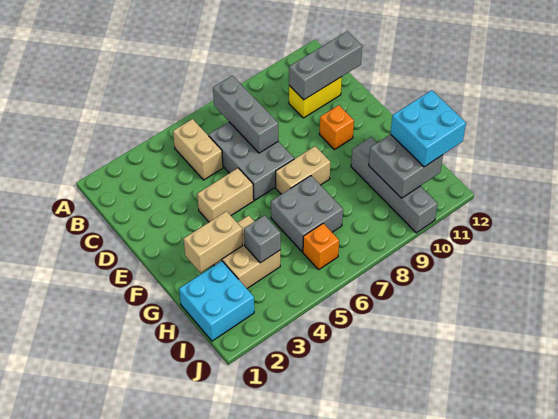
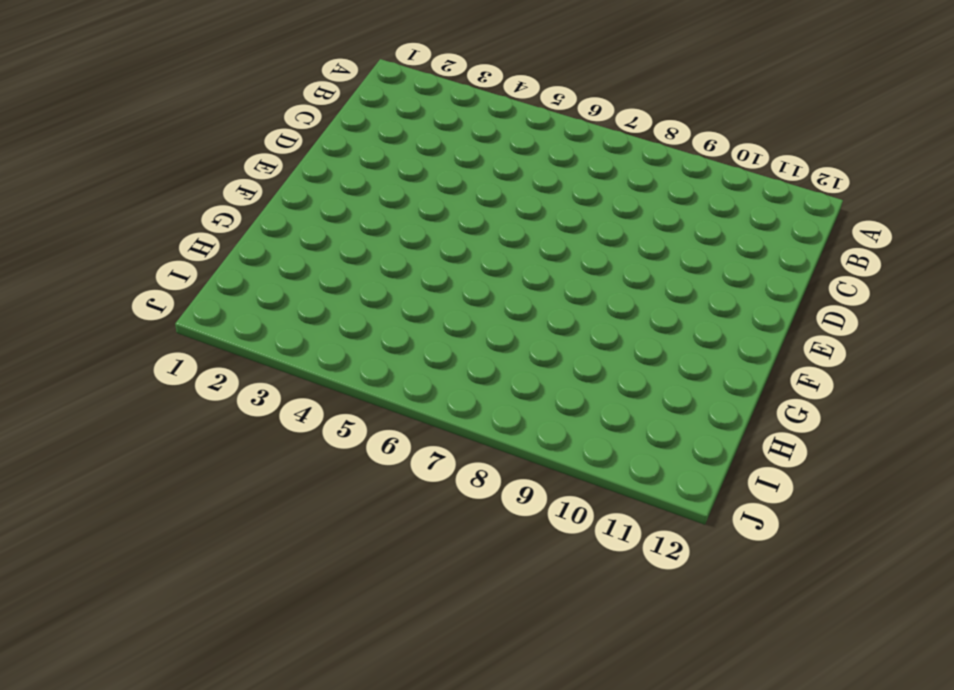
none -> tan brick B5:C5 level 1
none -> grey brick C6:E7 level 1
none -> yellow brick C10:C11 level 1

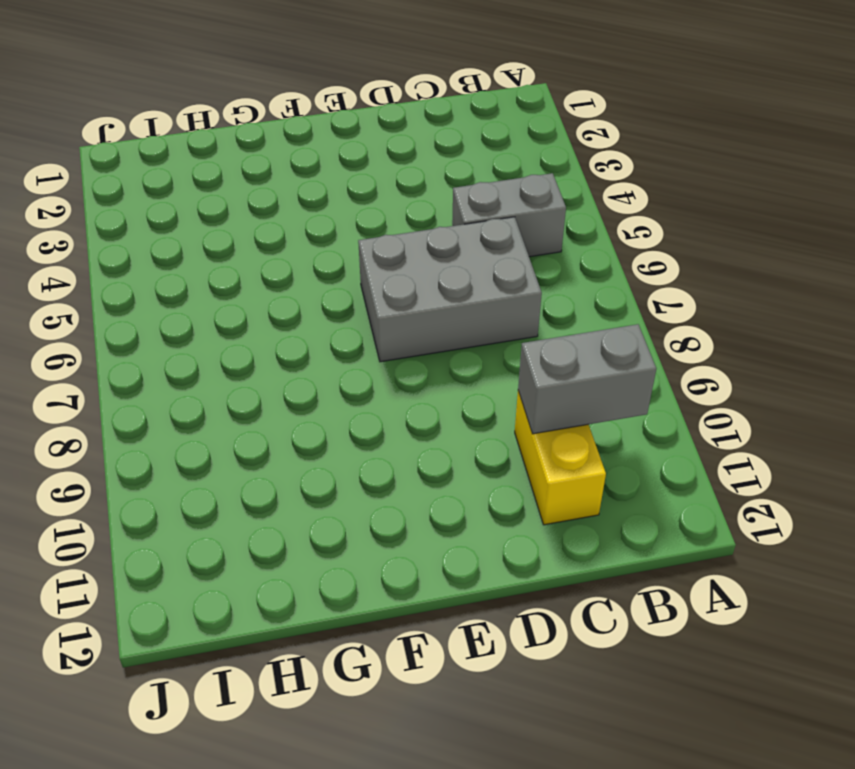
grey brick B5:C5 level 1 -> tan brick B5:C5 level 1
grey brick B10:C10 level 2 -> grey brick C10:C12 level 2
none -> tan brick E4:E5 level 1
none -> orange brick E10 level 1
none -> tan brick F7:F8 level 1

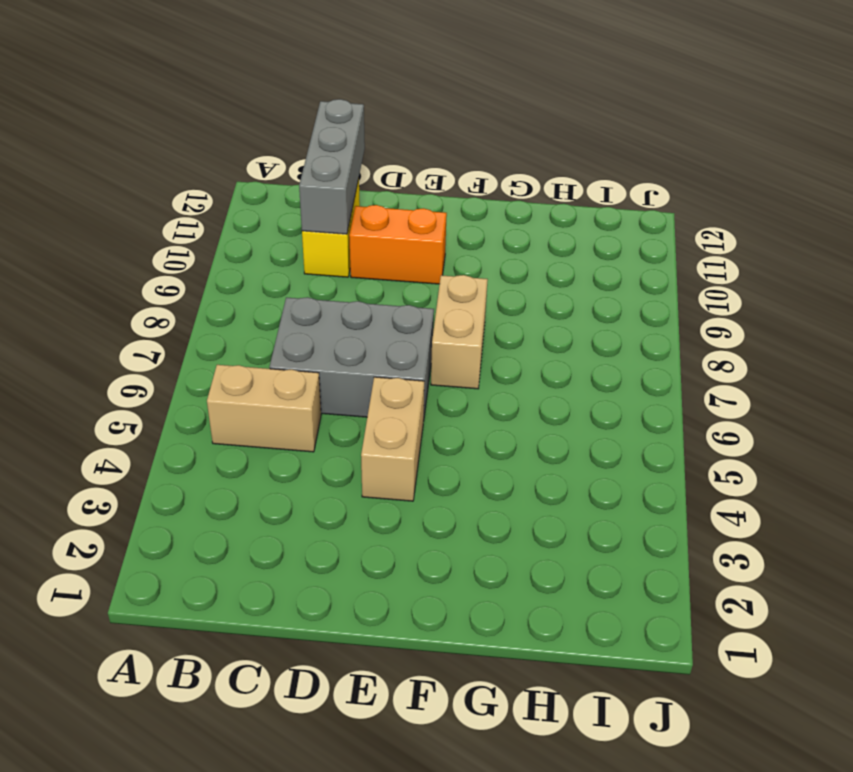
orange brick D10:E10 level 1 -> orange brick E10 level 1
none -> tan brick G3:H4 level 1
none -> grey brick G6:H7 level 1
none -> grey brick G10:J10 level 1

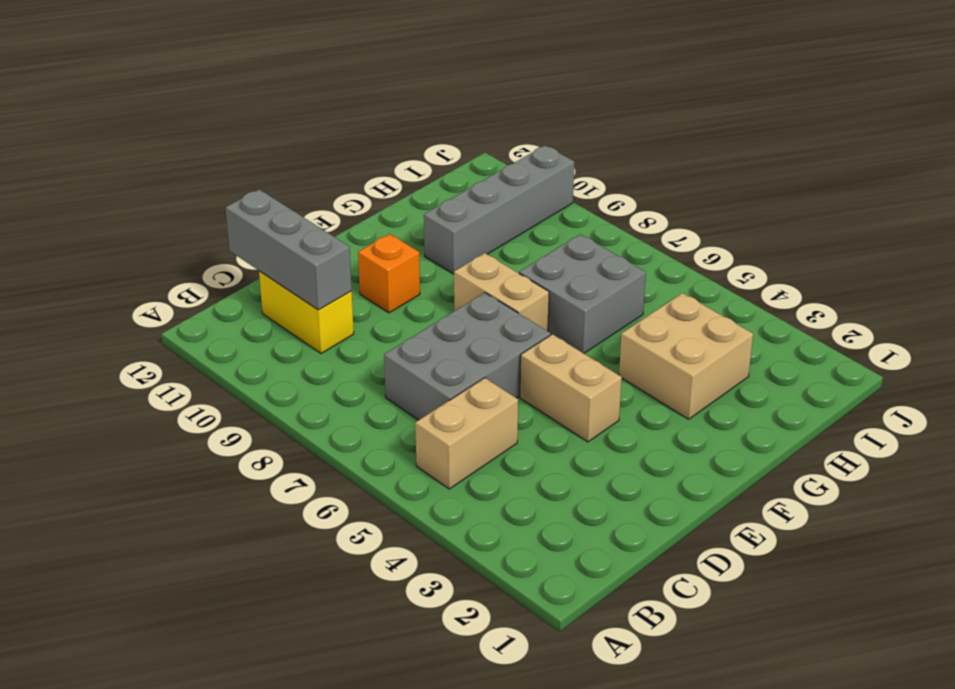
none -> cyan brick H1:I2 level 1
none -> orange brick I6 level 1
none -> grey brick B7:D7 level 2

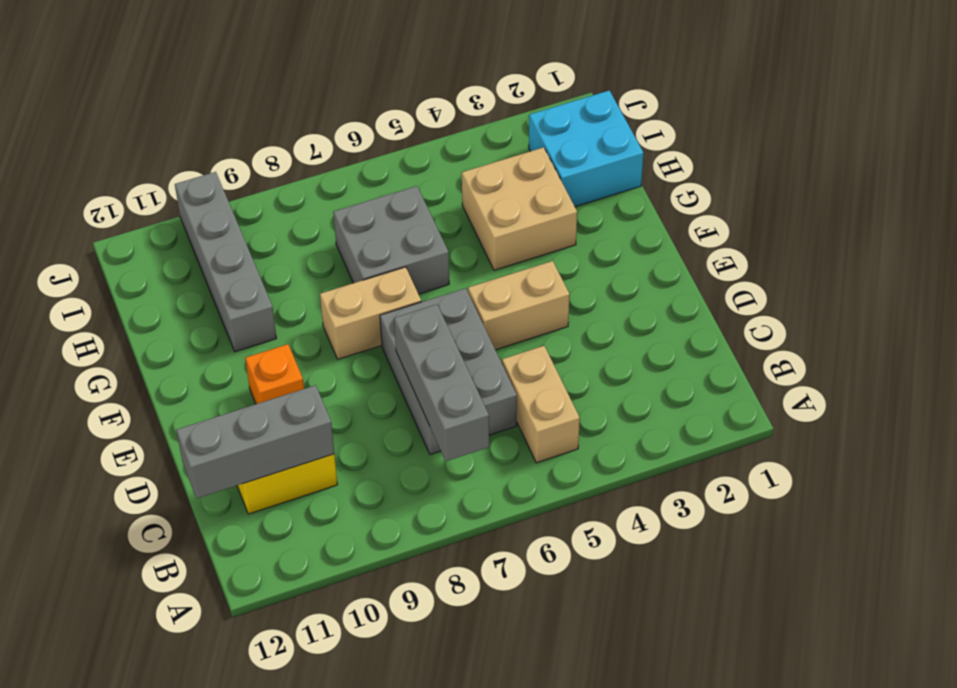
none -> orange brick I6 level 1
none -> tan brick G2:G3 level 2
none -> grey brick H4 level 2

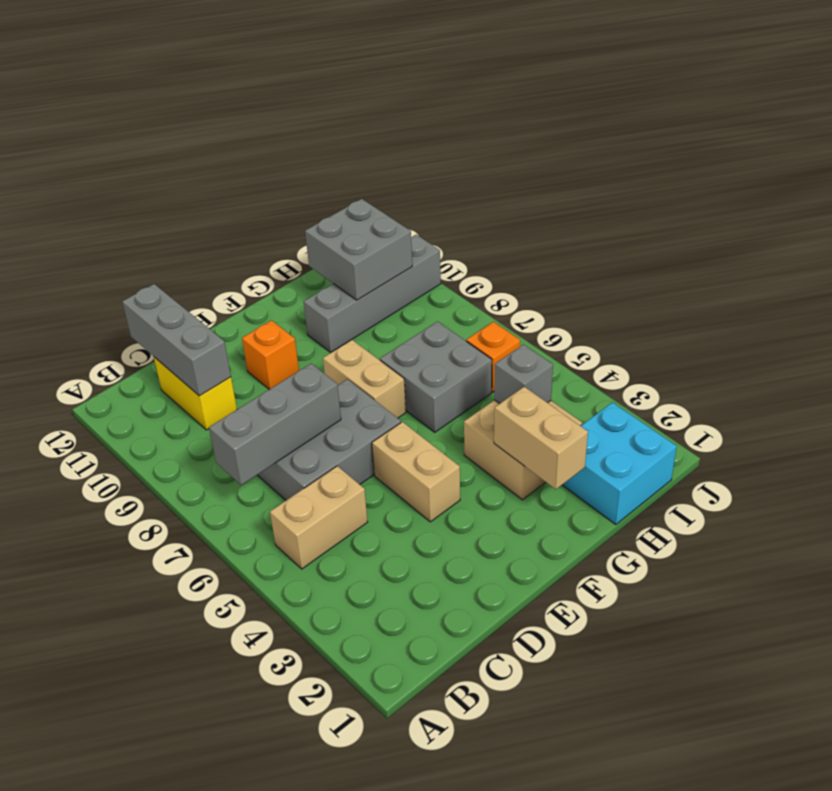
none -> cyan brick H11:I12 level 3

